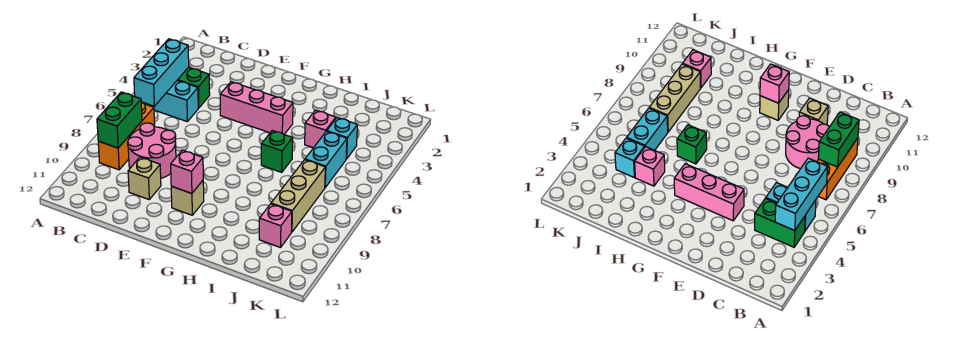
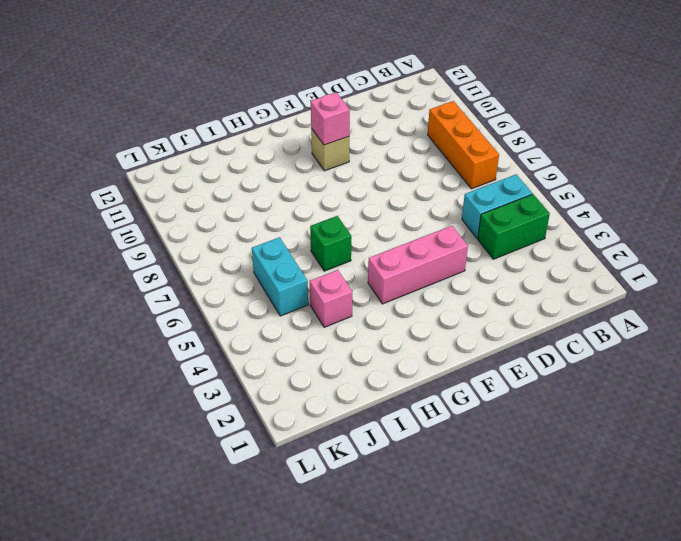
none -> pink round brick C8:D9 level 1
none -> tan brick D10 level 1
none -> cyan brick J4 level 1

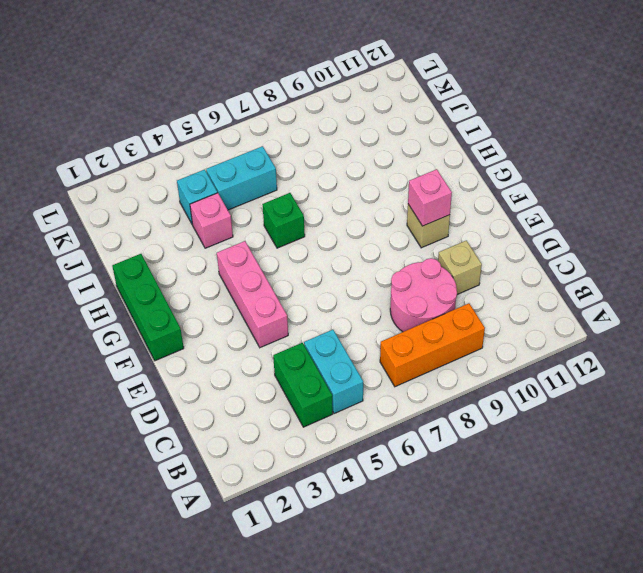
green brick F1:H1 level 1 -> none
none -> tan brick J7:J9 level 1
none -> pink brick J10 level 1
none -> cyan brick B4:B6 level 2

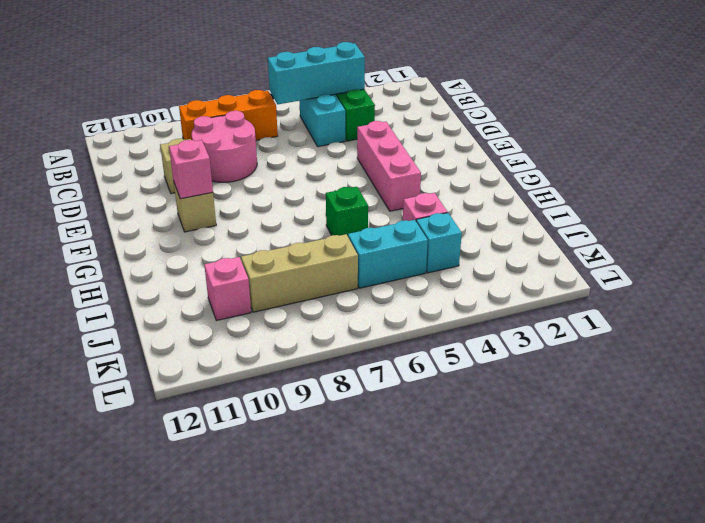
none -> green brick B8:B9 level 2

